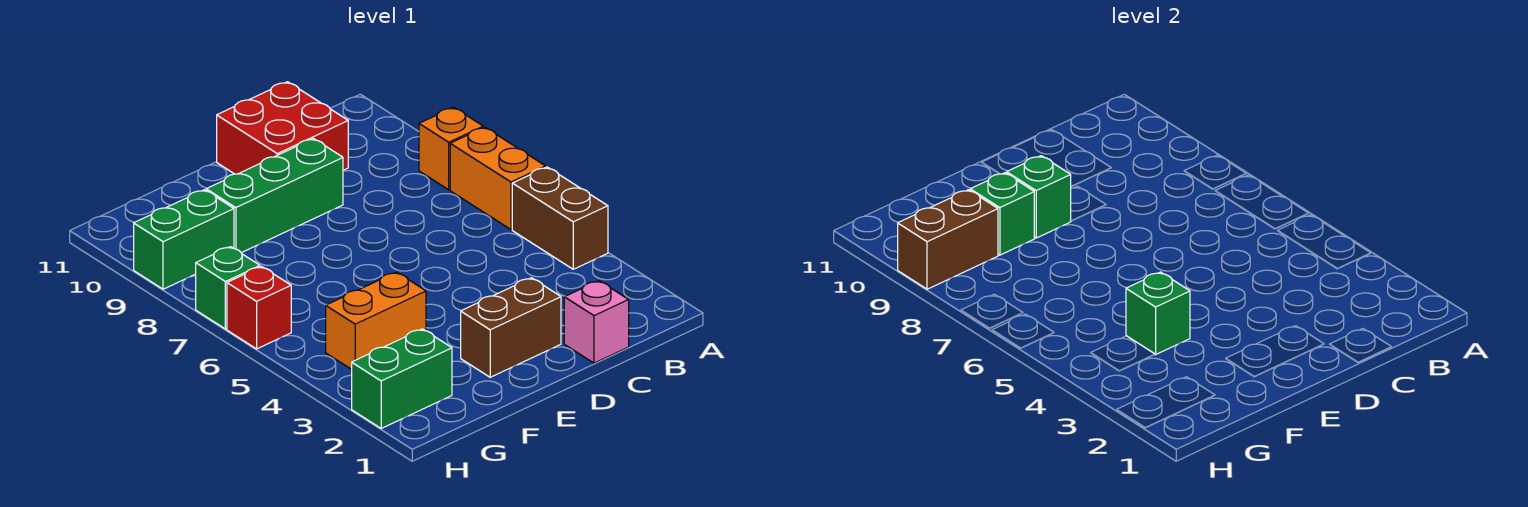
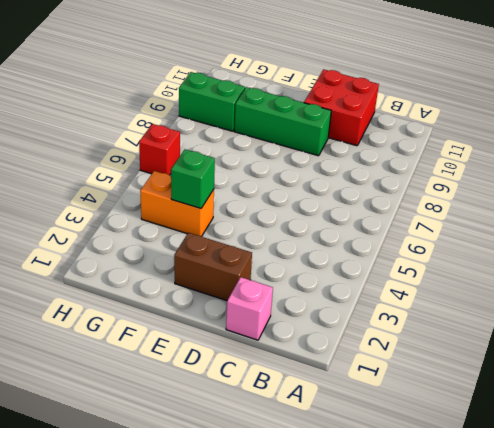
none -> brown brick A4:A5 level 1
none -> orange brick A6:A7 level 1
none -> orange brick A8 level 1

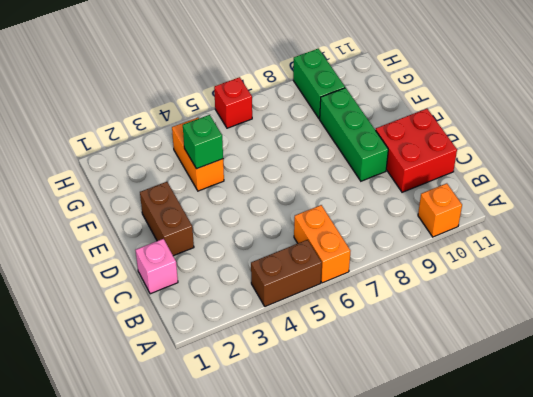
orange brick A6:B6 level 1 -> orange brick A6:A7 level 1
orange brick A10 level 1 -> orange brick A8 level 1
none -> green brick G2:H2 level 1
none -> green brick H7 level 1
none -> green brick E9 level 2

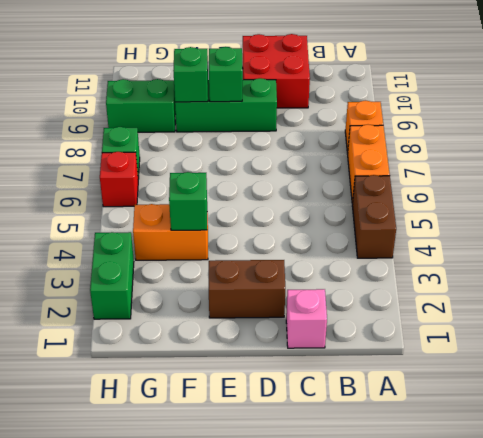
green brick H2:H3 level 1 -> green brick G2:H2 level 1
none -> brown brick G9:H9 level 2

